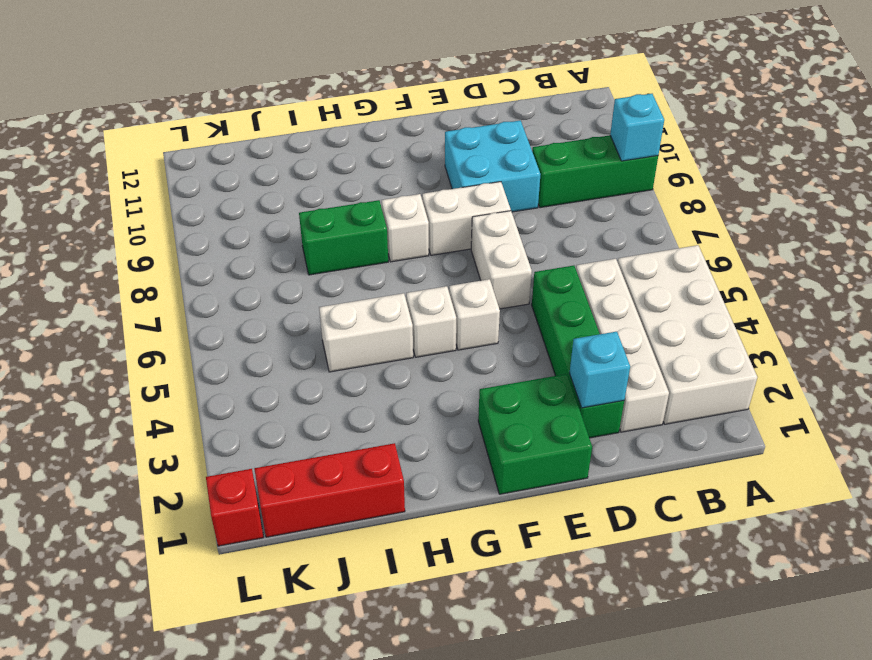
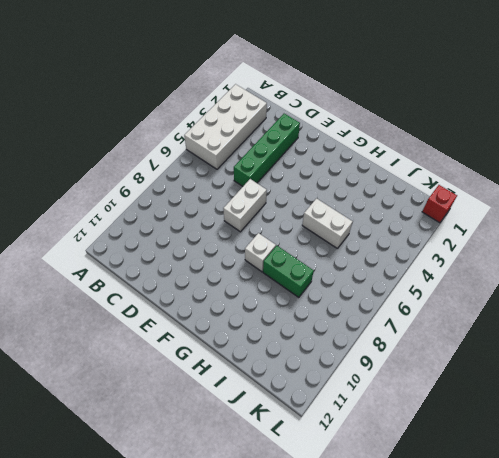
none -> green brick A9:C9 level 1
none -> white brick C2:C5 level 1
none -> cyan brick D9:E10 level 1

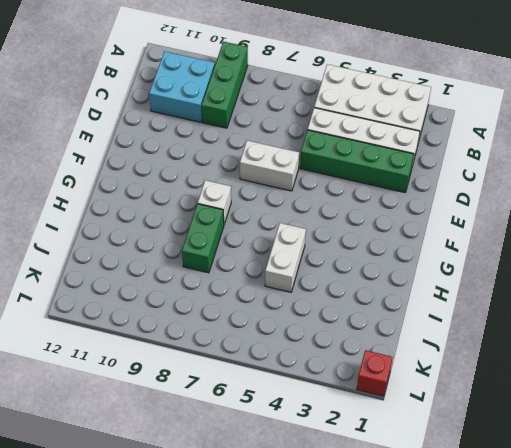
cyan brick B10:C11 level 1 -> cyan brick D9:E10 level 1
none -> green brick E1:F2 level 1
none -> white brick E8:F8 level 1
none -> white brick F5 level 1

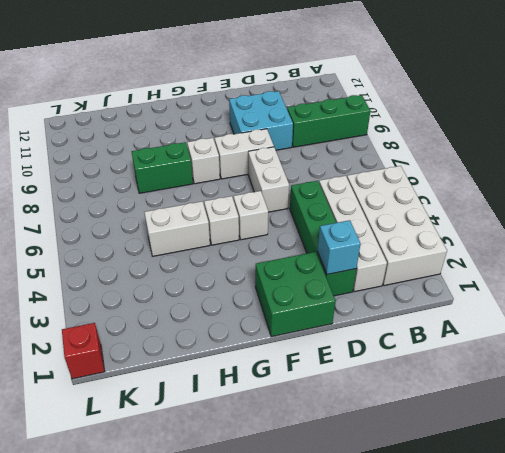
none -> red brick I1:K1 level 1
none -> cyan brick A9 level 2

